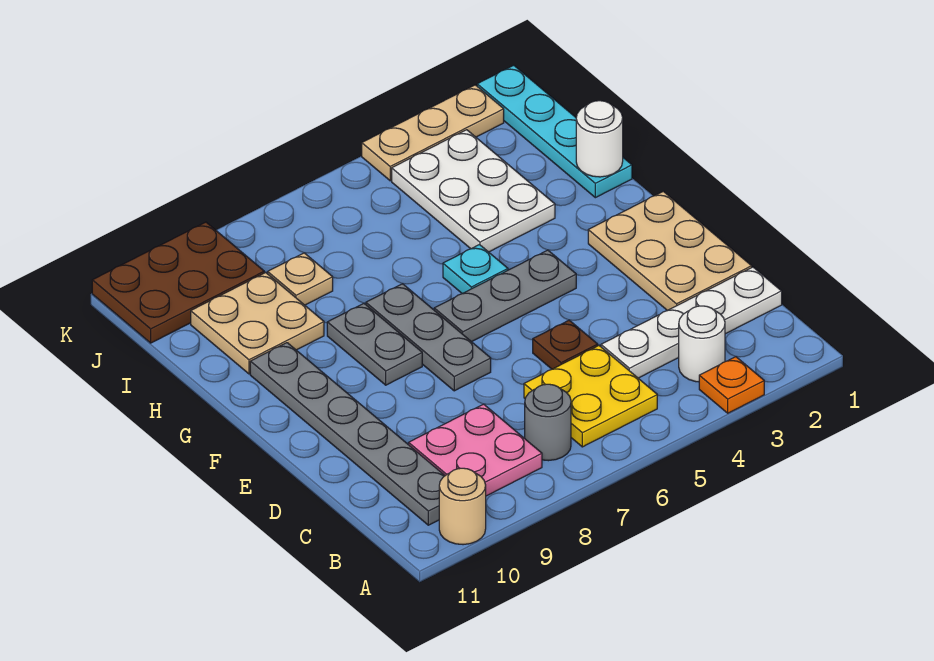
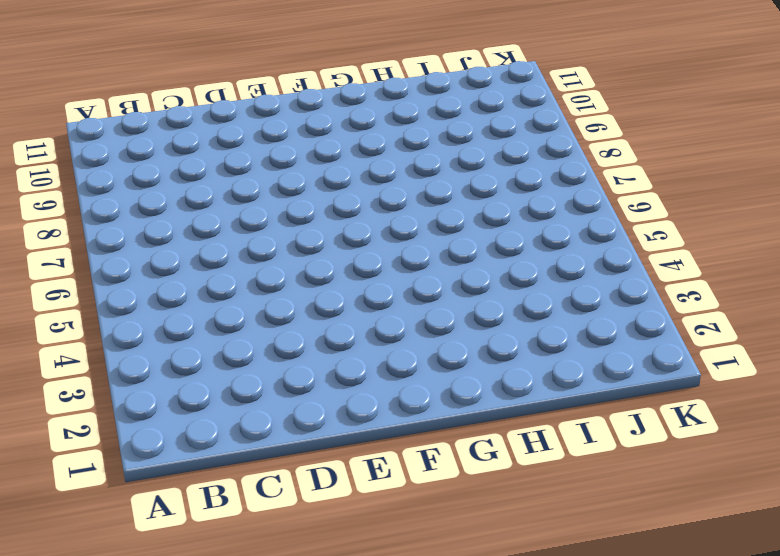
none -> orange plate A3 level 1
none -> tan round brick A10 level 1
none -> white round brick B3 level 1

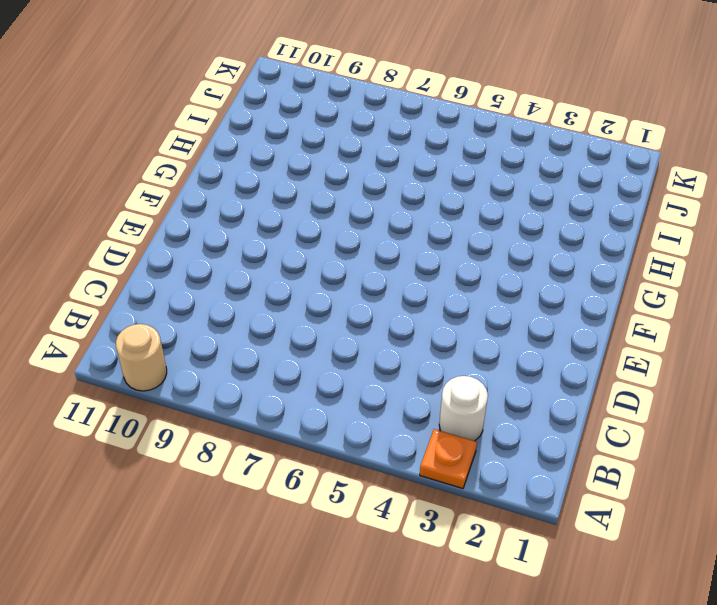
none -> yellow plate B5:C6 level 1
none -> grey round brick B7 level 1
none -> pink plate B8:C9 level 1

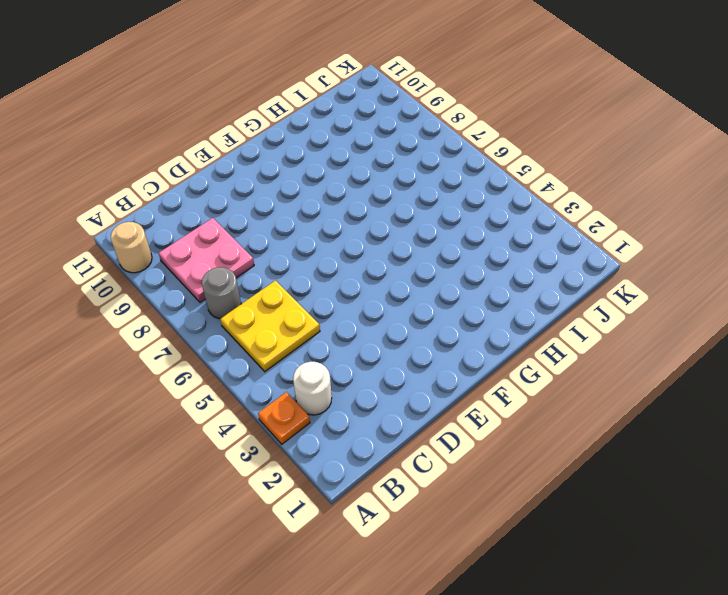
none -> grey plate B10:G10 level 1
none -> white plate C1:C4 level 1
none -> tan plate D1:F2 level 1

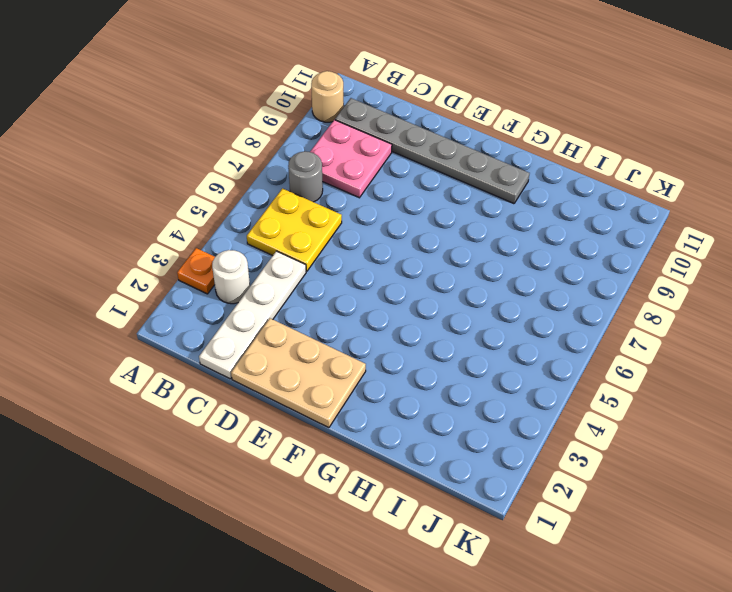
none -> brown plate D5 level 1
none -> grey plate E7:G7 level 1
none -> grey plate F4:F6 level 1

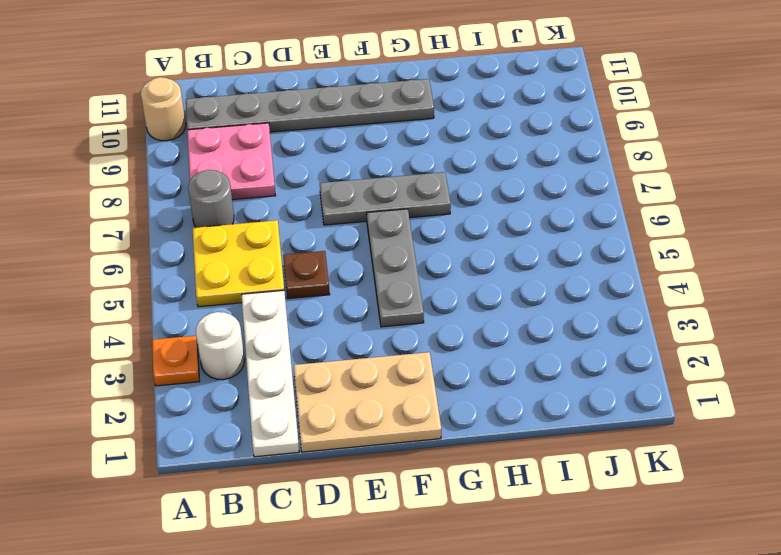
none -> grey plate F8:G8 level 1
none -> cyan plate G5 level 1
none -> cyan plate H1:K1 level 1

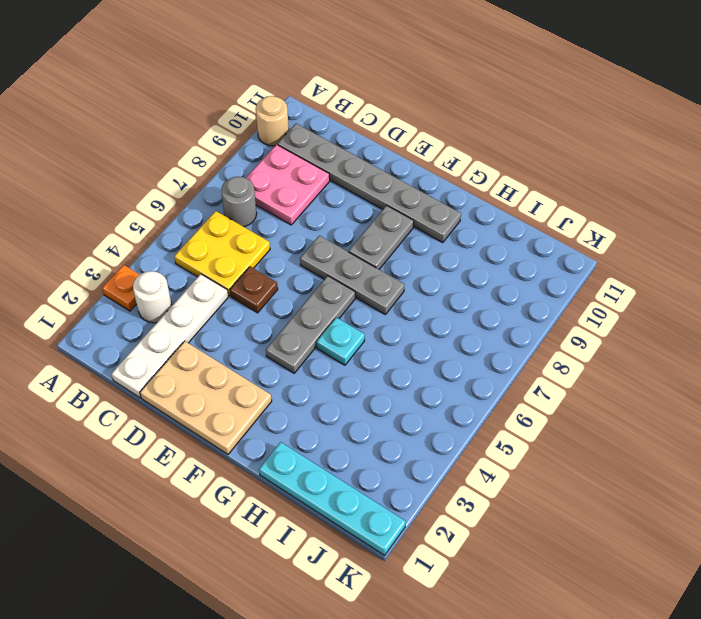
grey plate F8:F9 level 1 -> grey plate F8:G8 level 1
none -> white plate H3:J4 level 1
none -> tan plate H9:I10 level 1
none -> tan plate I8 level 1

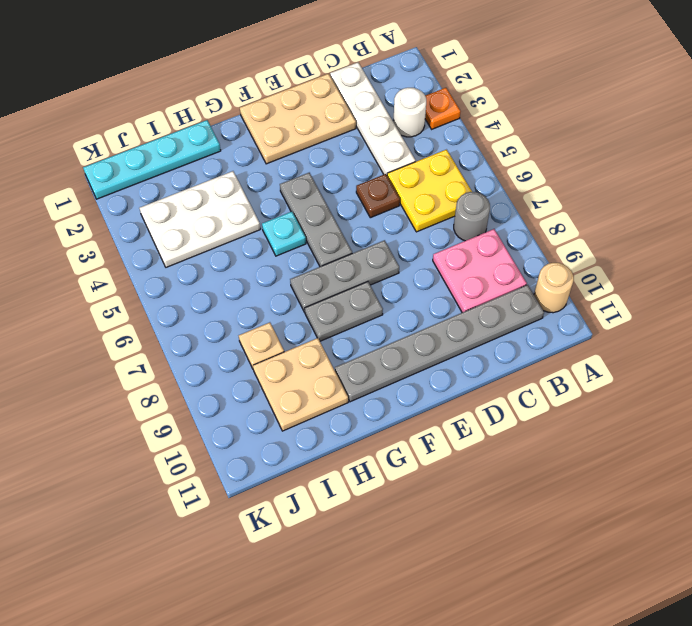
none -> brown plate J9:K11 level 1
none -> tan plate K2:K4 level 1
none -> white round brick H1 level 2

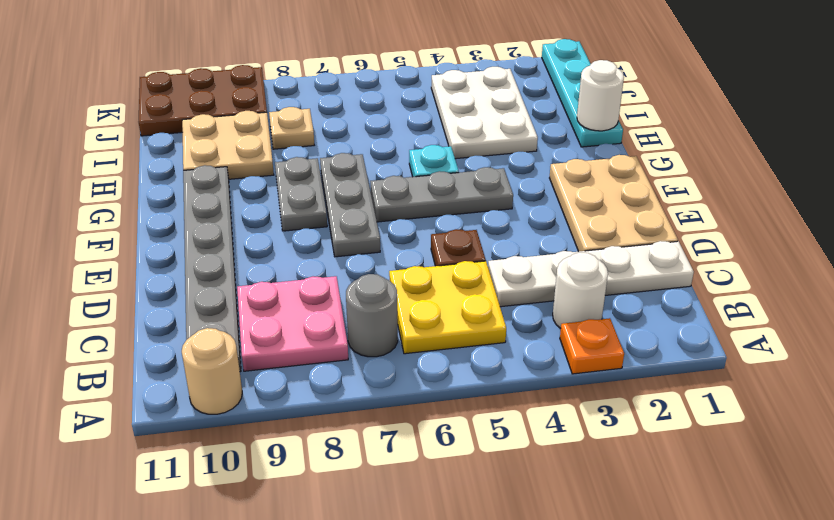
none -> tan plate K2:K4 level 1

